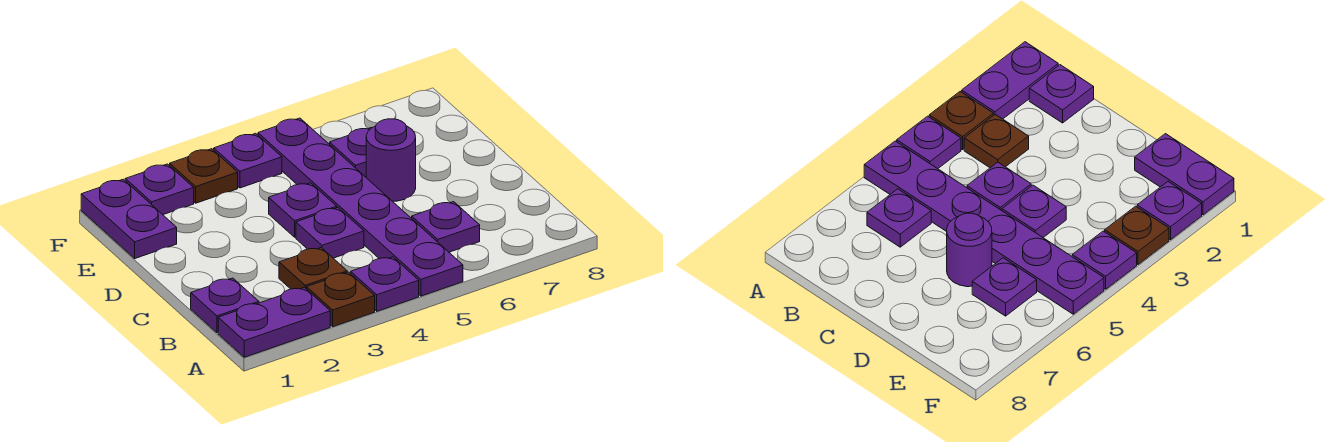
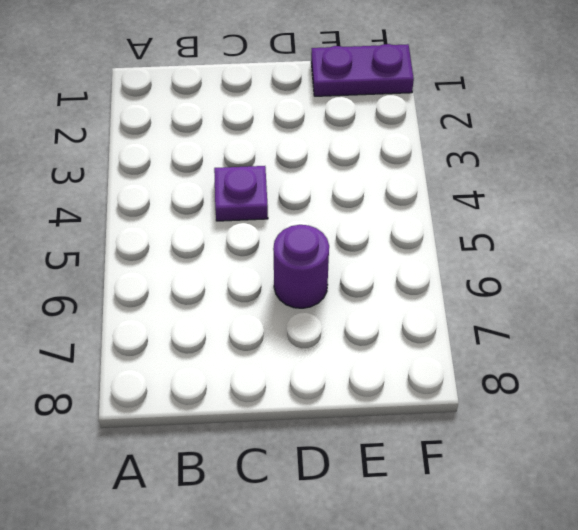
none -> purple plate A1:A2 level 1
none -> brown plate A3 level 1
none -> purple plate A4 level 1

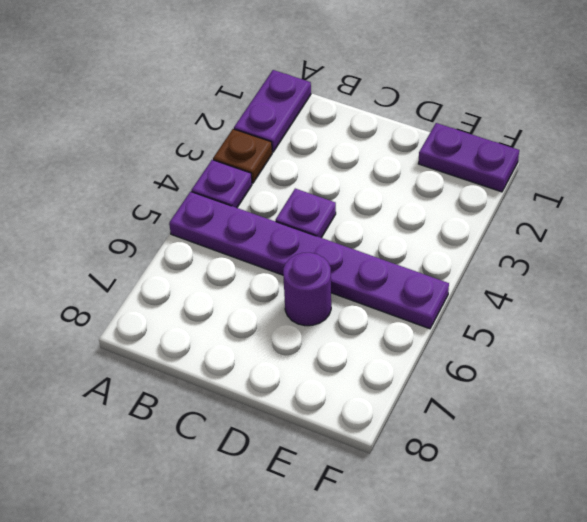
none -> purple plate B1 level 1
none -> brown plate B3 level 1
none -> purple plate B6 level 1

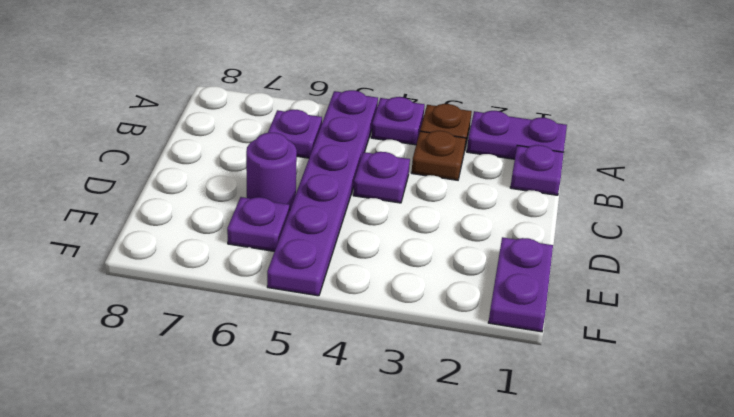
none -> purple plate D4 level 1
none -> purple plate F2 level 1
none -> brown plate F3 level 1

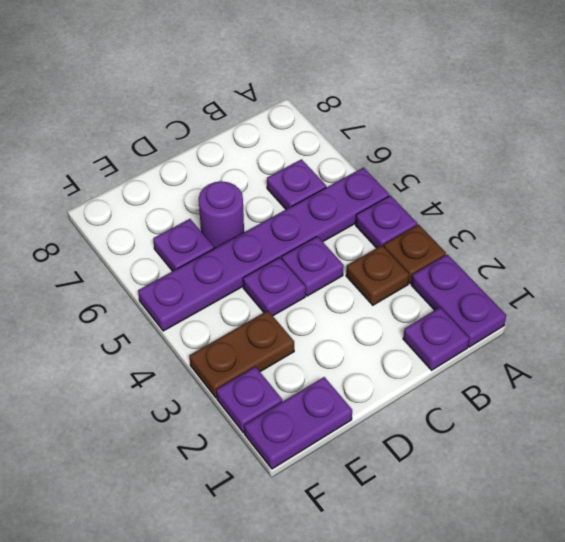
brown plate E3:F3 level 1 -> brown plate F3 level 1
none -> purple plate F4 level 1

